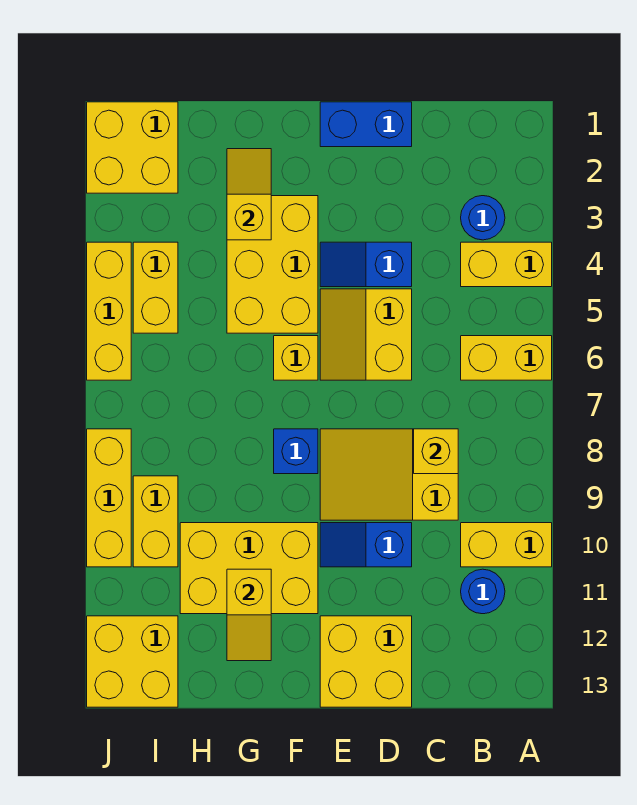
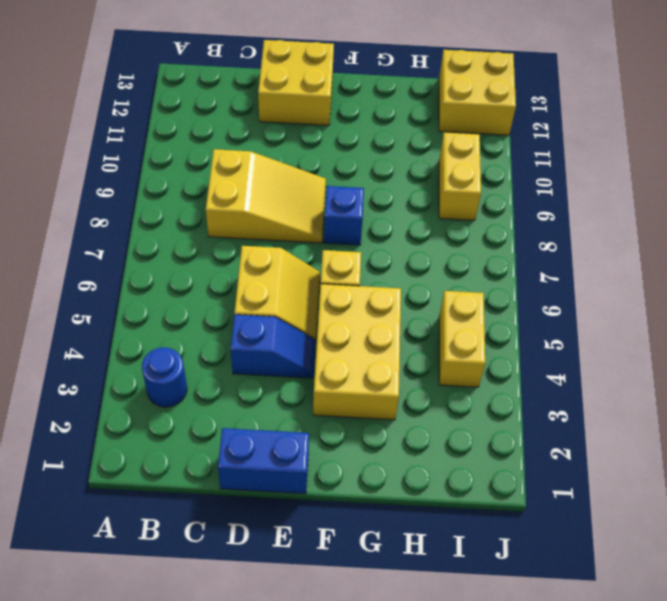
none -> yellow brick A4:B4 level 1
none -> yellow brick A6:B6 level 1
none -> yellow brick A10:B10 level 1

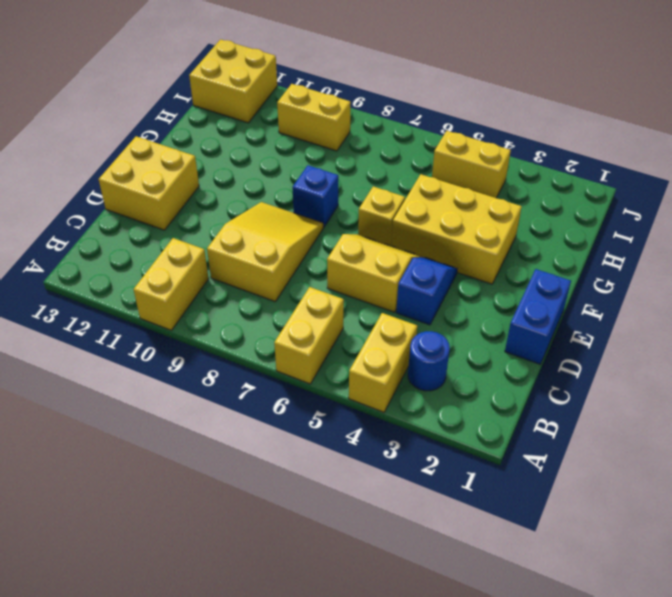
none -> blue round brick B11 level 1
none -> blue slope D10:E10 level 1 top D
none -> yellow brick F10:H11 level 1

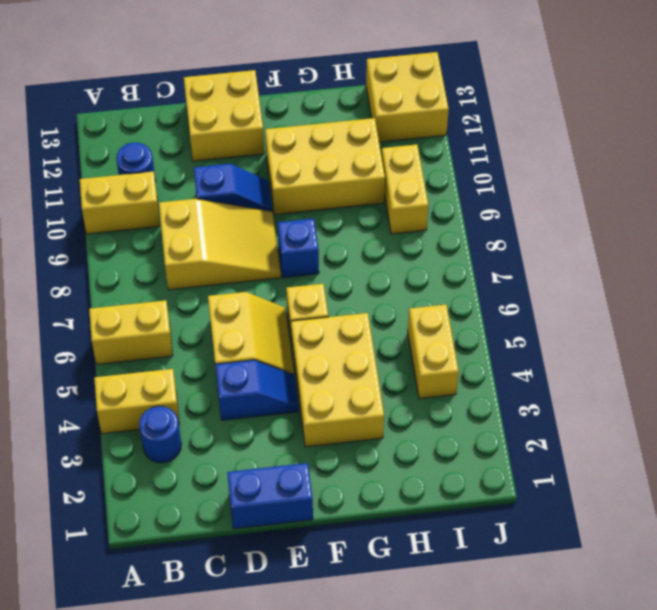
none -> yellow brick I1:J2 level 1
none -> yellow brick J4:J6 level 1
none -> yellow brick J8:J10 level 1

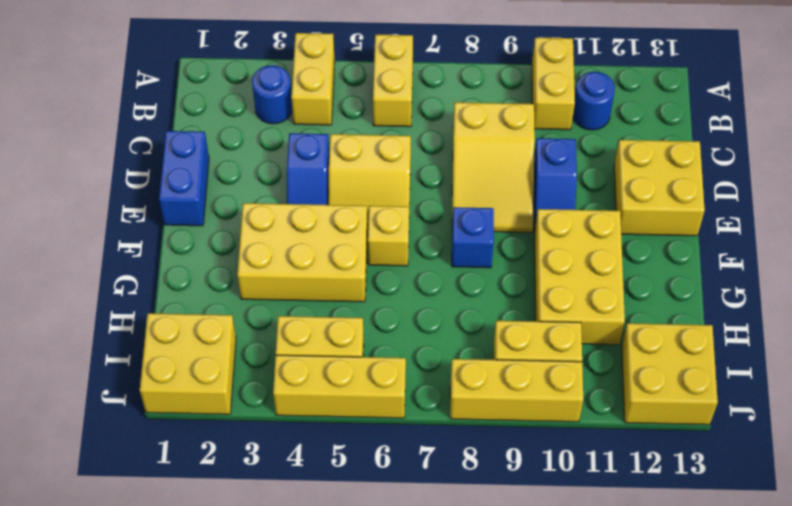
none -> yellow brick C8 level 2
none -> yellow slope G2:G3 level 2 top 3
none -> yellow slope G11:G12 level 2 top 11

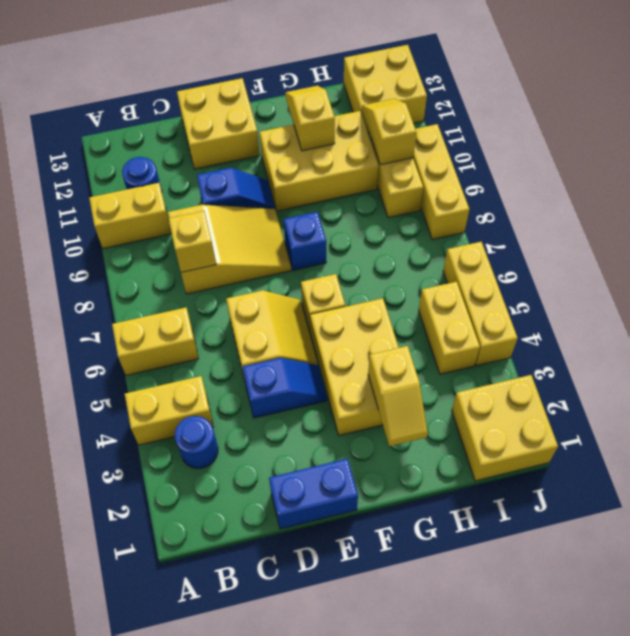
yellow slope I10:I11 level 2 top 10 -> none

